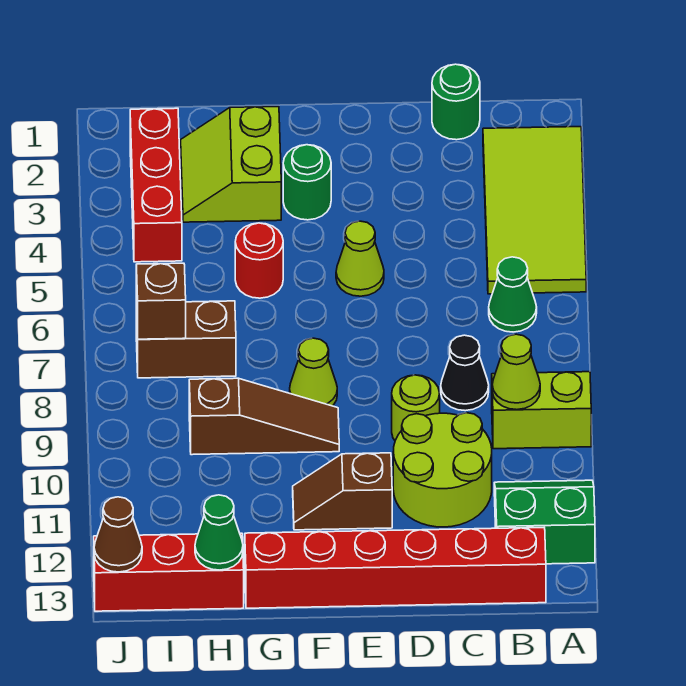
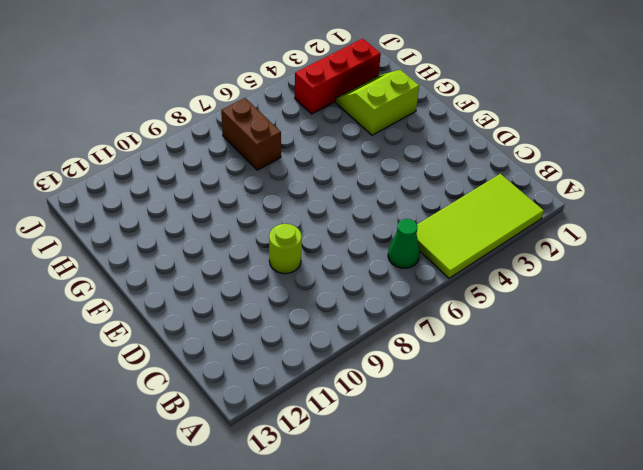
none -> lime brick A9:B9 level 1
none -> green slope A11:B12 level 1 top 12
none -> red brick B13:G13 level 1

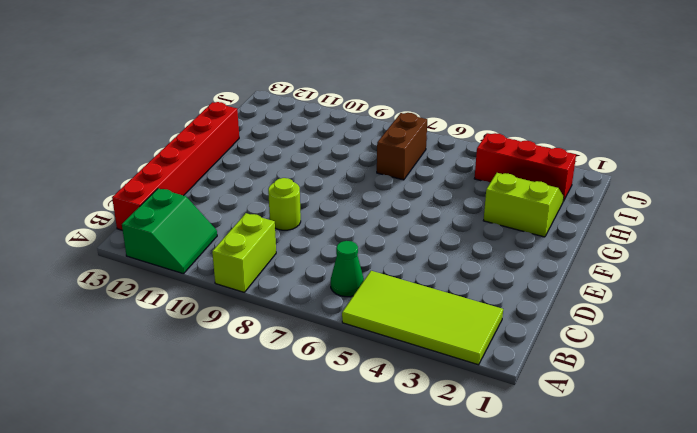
none -> green round brick C1 level 1
none -> black cone C8 level 1
none -> lime round brick C10:D11 level 1

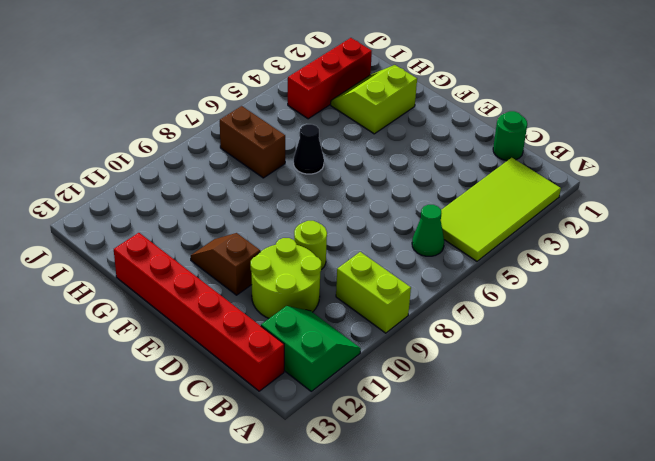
black cone G6 level 1 -> black cone C8 level 1
none -> lime cone E5 level 1
none -> green round brick F3 level 1
none -> lime cone F8 level 1

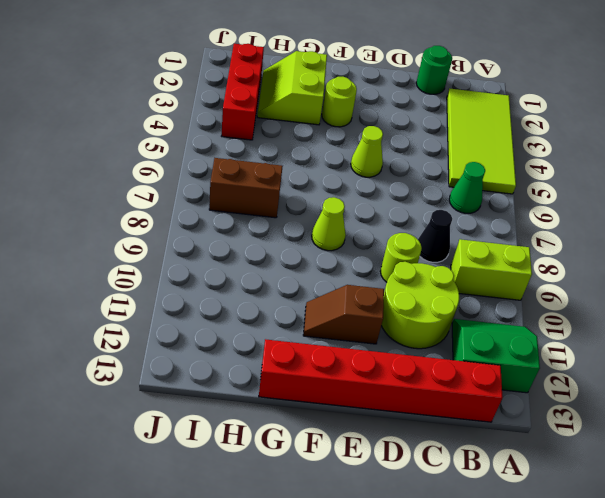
lime round brick F3 level 1 -> green round brick F3 level 1
none -> brown slope F9:H9 level 1 top H
none -> red round brick G5 level 1
none -> red brick H13:J13 level 1

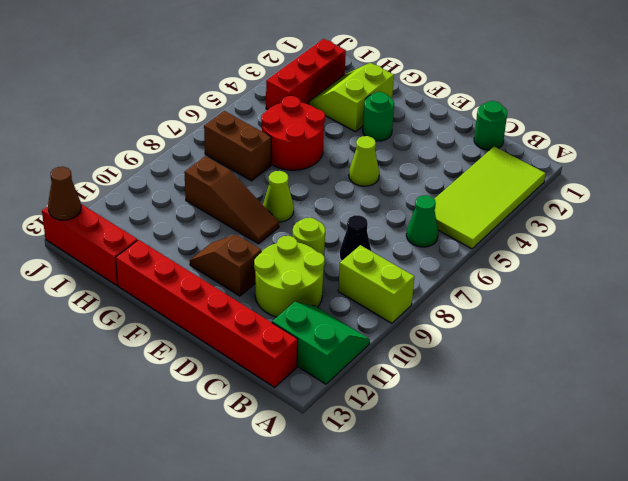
red round brick G5:H6 level 1 -> red round brick G5 level 1
none -> lime cone B9 level 2
none -> green cone H13 level 2
none -> brown brick I7 level 2

